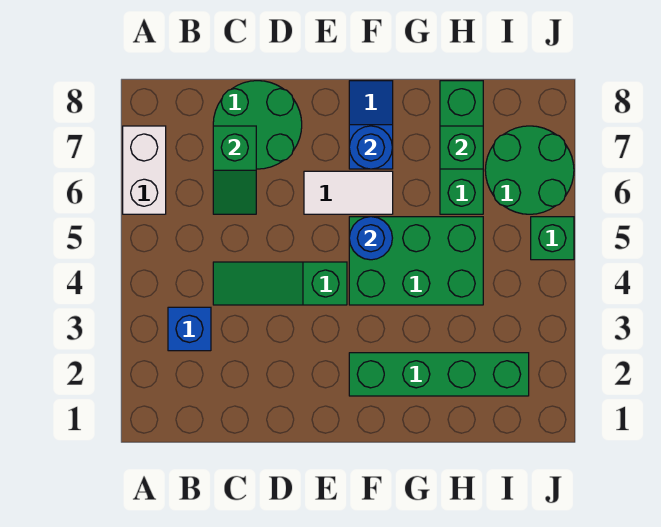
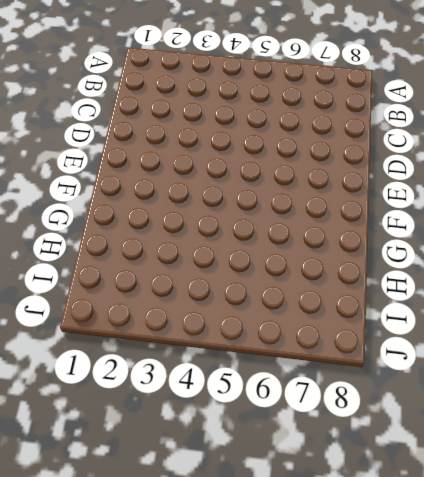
none -> white brick A6:A7 level 1
none -> blue brick B3 level 1
none -> green slope C4:E4 level 1 top E

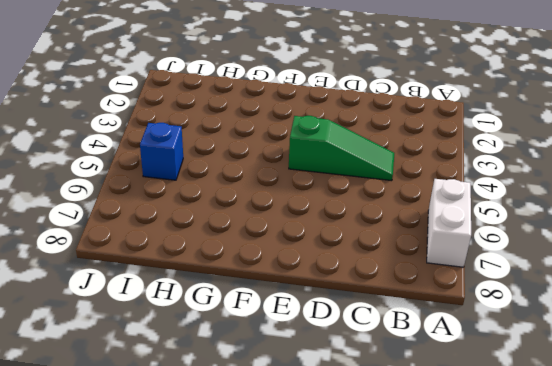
blue brick I5 level 1 -> blue brick B3 level 1
none -> green round brick C7:D8 level 1
none -> white tile E6:F6 level 1
none -> green brick F2:I2 level 1

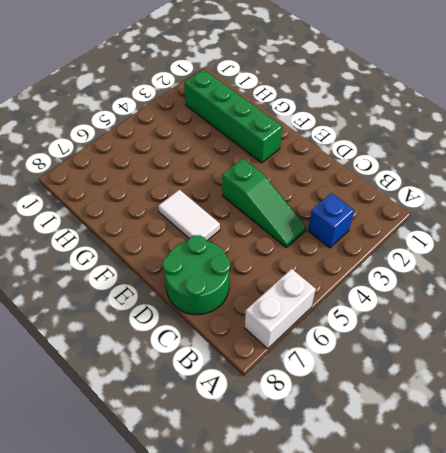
none -> green brick F4:H5 level 1
none -> blue slope F7:F8 level 1 top 7
none -> green brick H6:H8 level 1

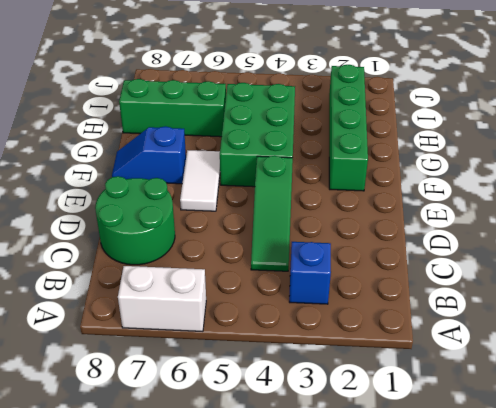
none -> green round brick I6:J7 level 1
none -> green brick J5 level 1
none -> green slope C6:C7 level 2 top 7

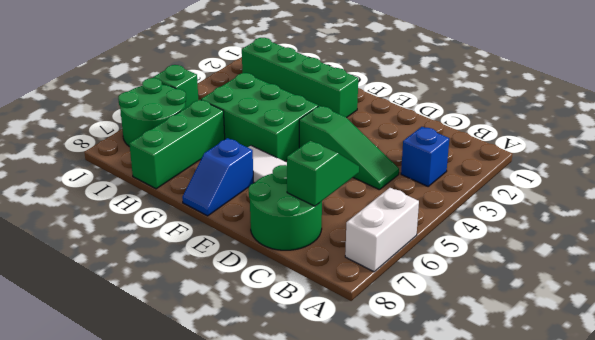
none -> blue round brick F5 level 2
none -> blue round brick F7 level 2
none -> green brick H7 level 2

